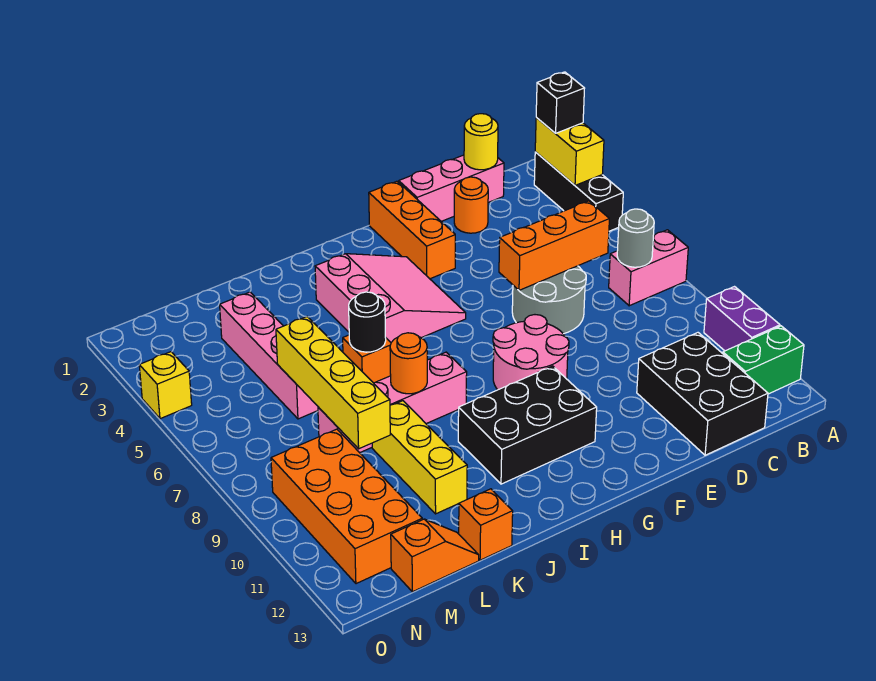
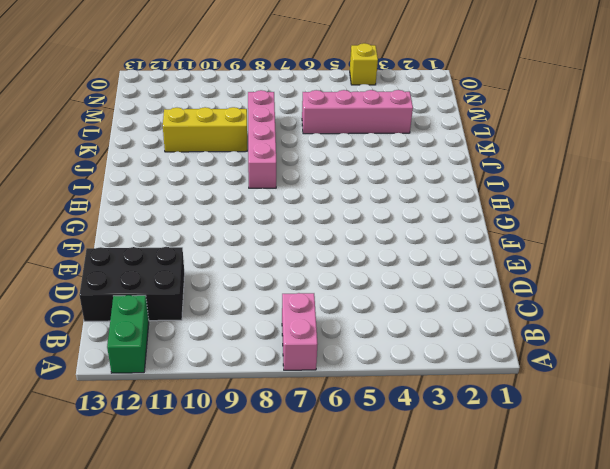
none -> black brick A2:A4 level 1
none -> purple brick A10:A11 level 1
none -> pink brick C1:E1 level 1

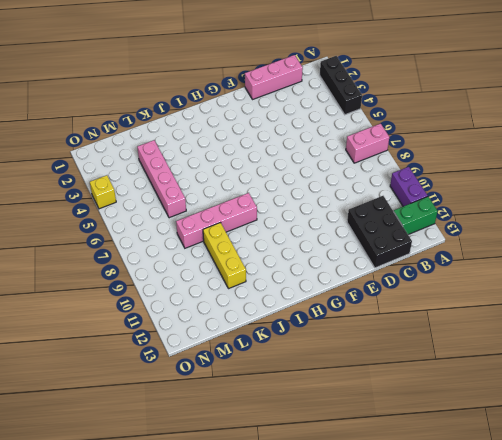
none -> orange round brick D2 level 1
none -> grey round brick D6:E7 level 1
none -> orange brick F1:F3 level 1

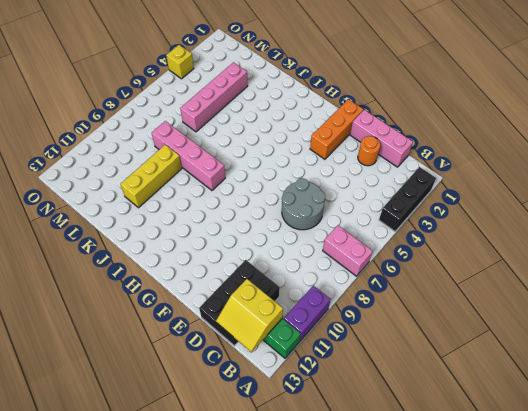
yellow slope B12:C13 level 2 top 12 -> none
none -> pink round brick F8:G9 level 1
none -> pink slope G3:I5 level 1 top I
none -> black brick G10:I11 level 1

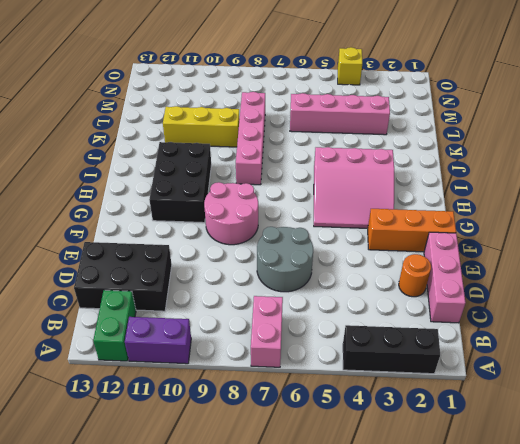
none -> orange brick J6 level 1
none -> orange brick K13 level 1
none -> orange slope L13:M13 level 1 top M

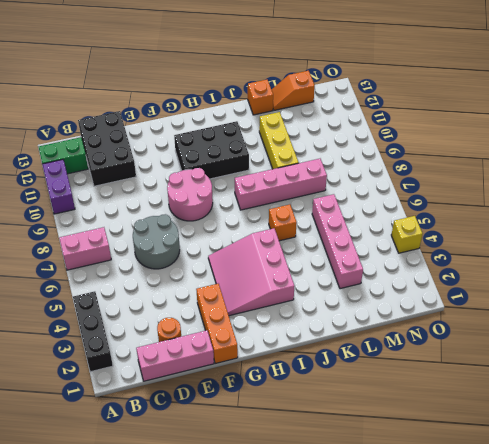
none -> orange brick M9:N12 level 1
none -> yellow brick A2:A3 level 2
none -> grey round brick B7 level 2

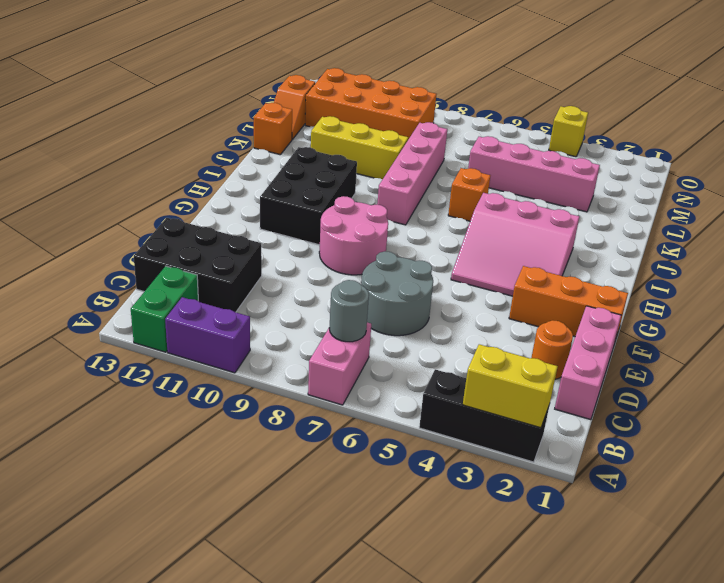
none -> yellow round brick C1 level 2
none -> orange brick C6:E6 level 2
none -> black round brick J6 level 2

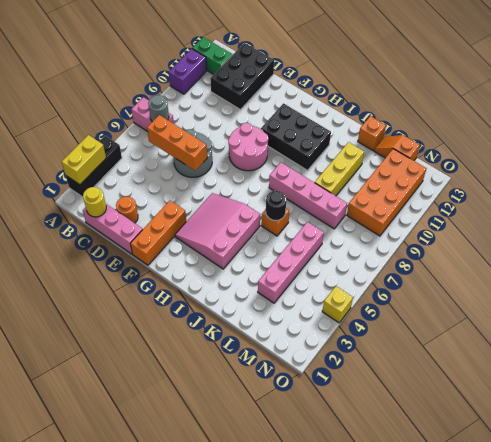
none -> orange round brick J8 level 2
none -> yellow brick L6:L9 level 2
none -> black brick A2 level 3

